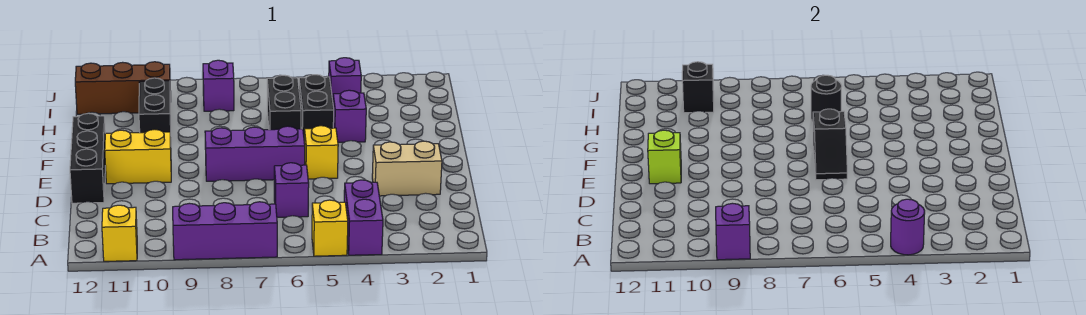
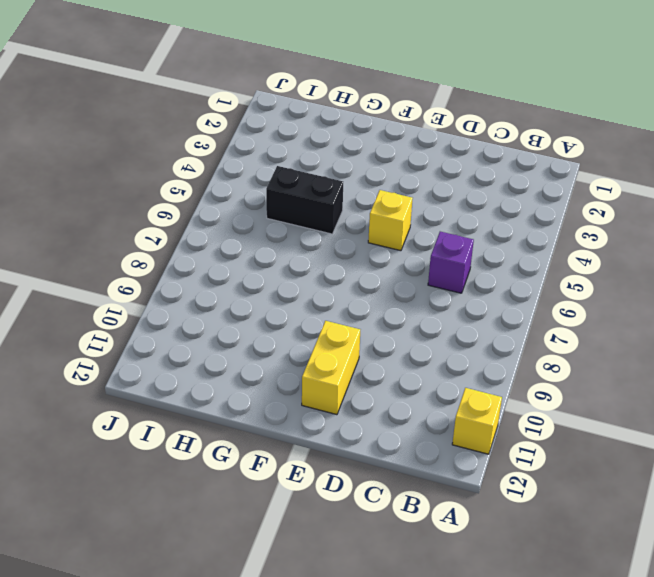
none -> purple brick A4:B4 level 1
none -> yellow brick A5 level 1
none -> purple brick A7:A9 level 1

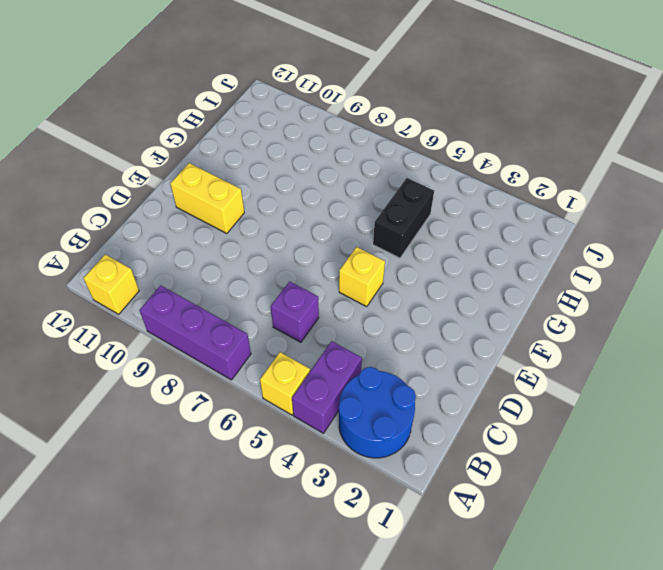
blue round brick A2:B3 level 1 -> none
none -> tan brick D2:D3 level 1
none -> black brick D12:F12 level 1
none -> purple brick E6:E8 level 1

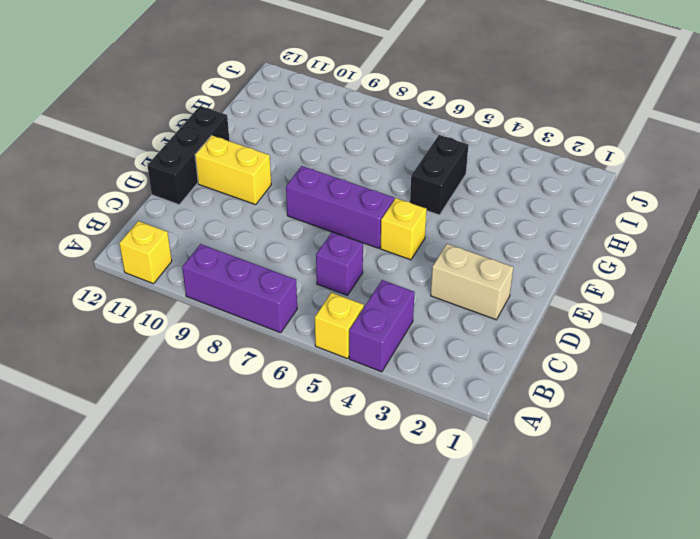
none -> purple brick G4 level 1
none -> black brick G6:H6 level 1
none -> black brick G10:H10 level 1

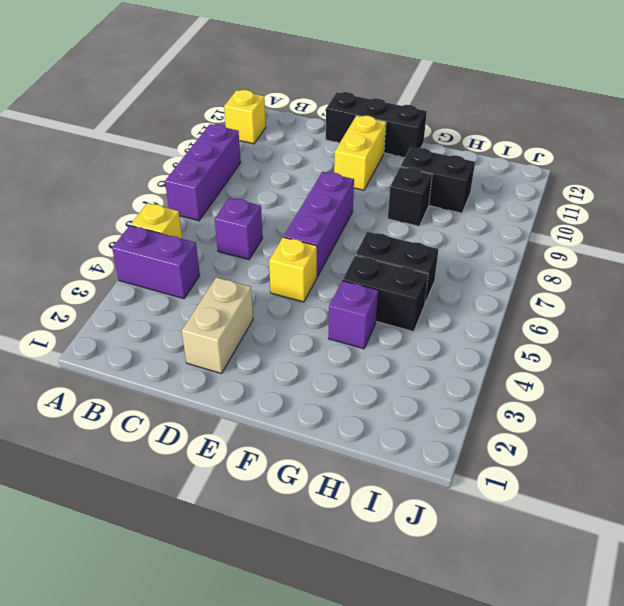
black brick G9 level 1 -> black brick I10 level 2
none -> purple brick I4 level 1
none -> purple brick I8 level 1
none -> brown brick I10:I12 level 1

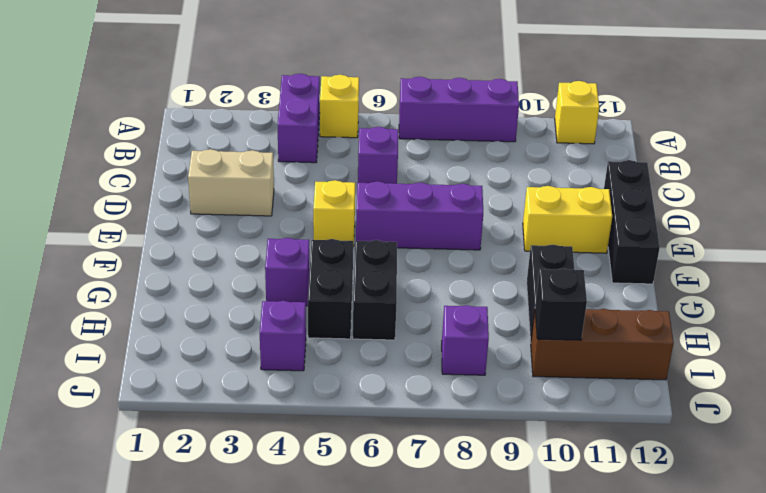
none -> purple round brick A4 level 2
none -> purple brick A9 level 2
none -> black slope E6:F6 level 2 top F

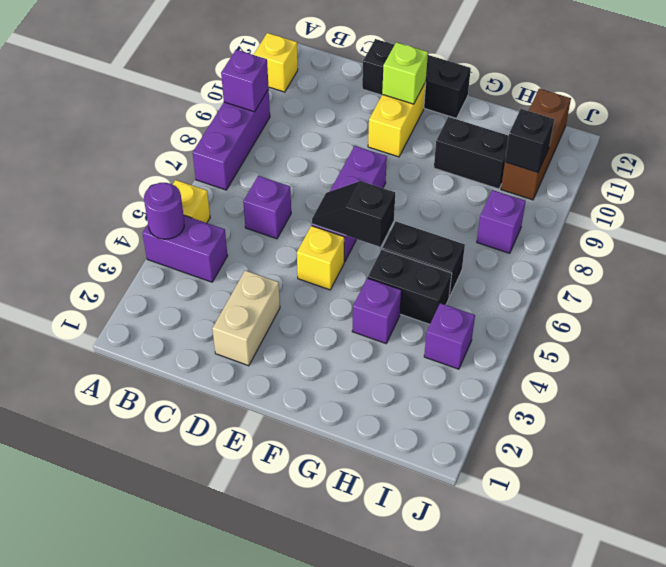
none -> black round brick H6 level 2

